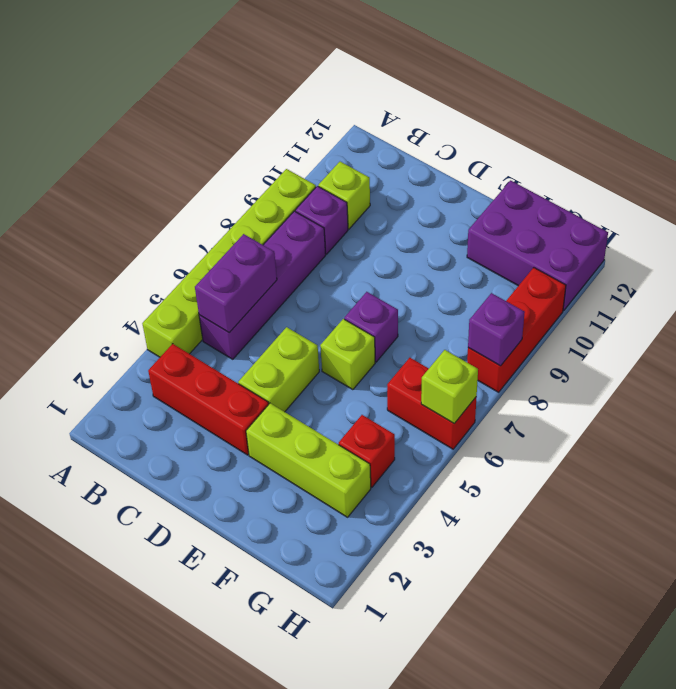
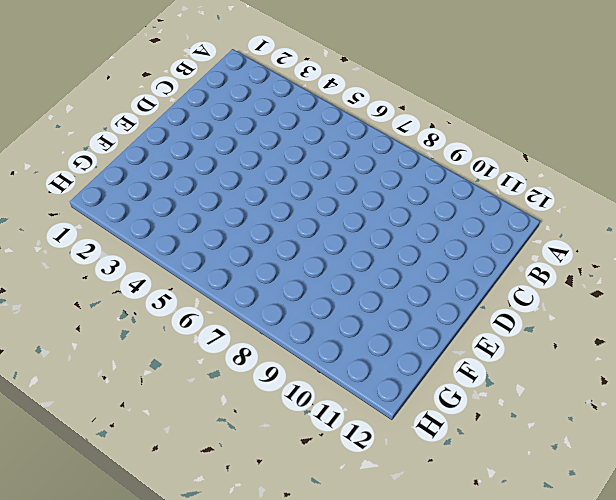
none -> lime brick A4:A9 level 1
none -> red brick B3:D3 level 1
none -> purple brick B5:B8 level 1

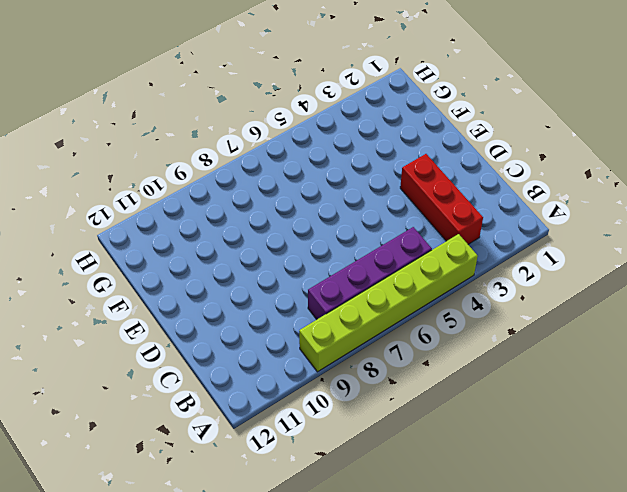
none -> purple brick B9 level 1
none -> lime brick B10 level 1
none -> lime brick D4:D5 level 1

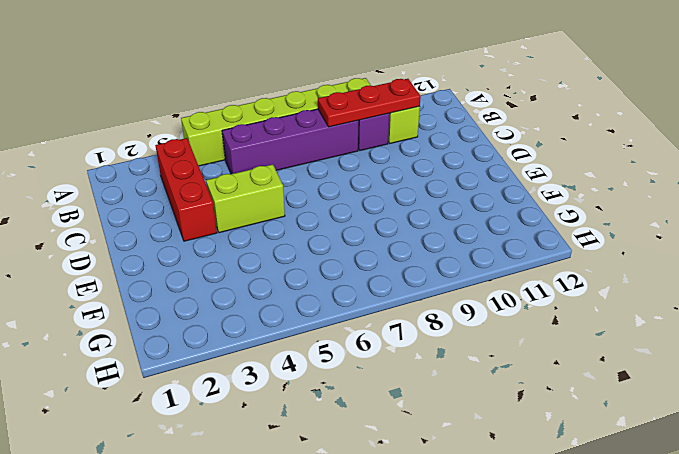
red plate B8:B10 level 2 -> none
none -> lime brick E3:G3 level 1
none -> lime brick E6 level 1
none -> purple brick E7 level 1

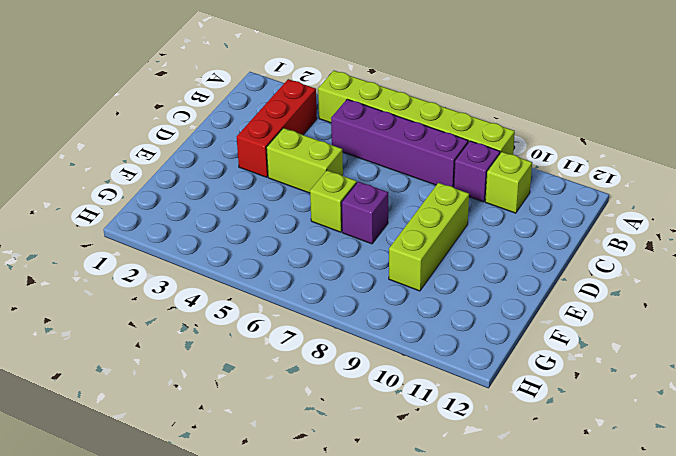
lime brick D9:F9 level 1 -> lime brick E3:G3 level 1
none -> purple brick F11:H12 level 1
none -> red brick G4 level 1
none -> red brick G6:H6 level 1

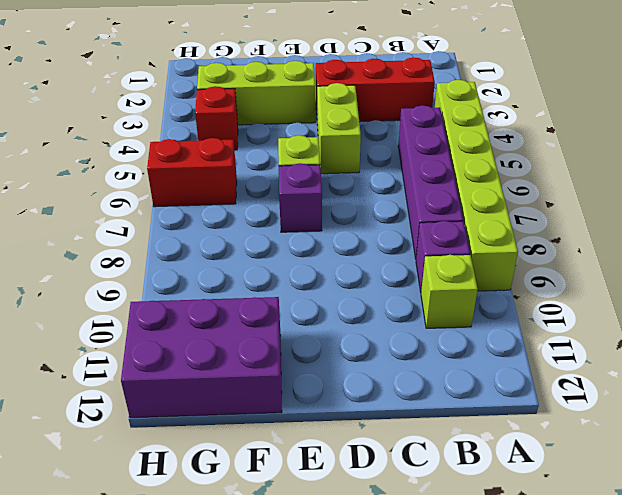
none -> red brick H8:H10 level 1
none -> purple brick B5:B6 level 2
none -> lime brick H6 level 2

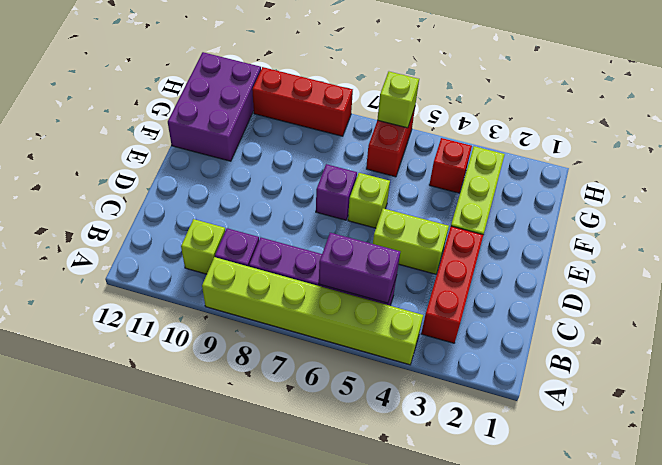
none -> purple brick H8 level 2

